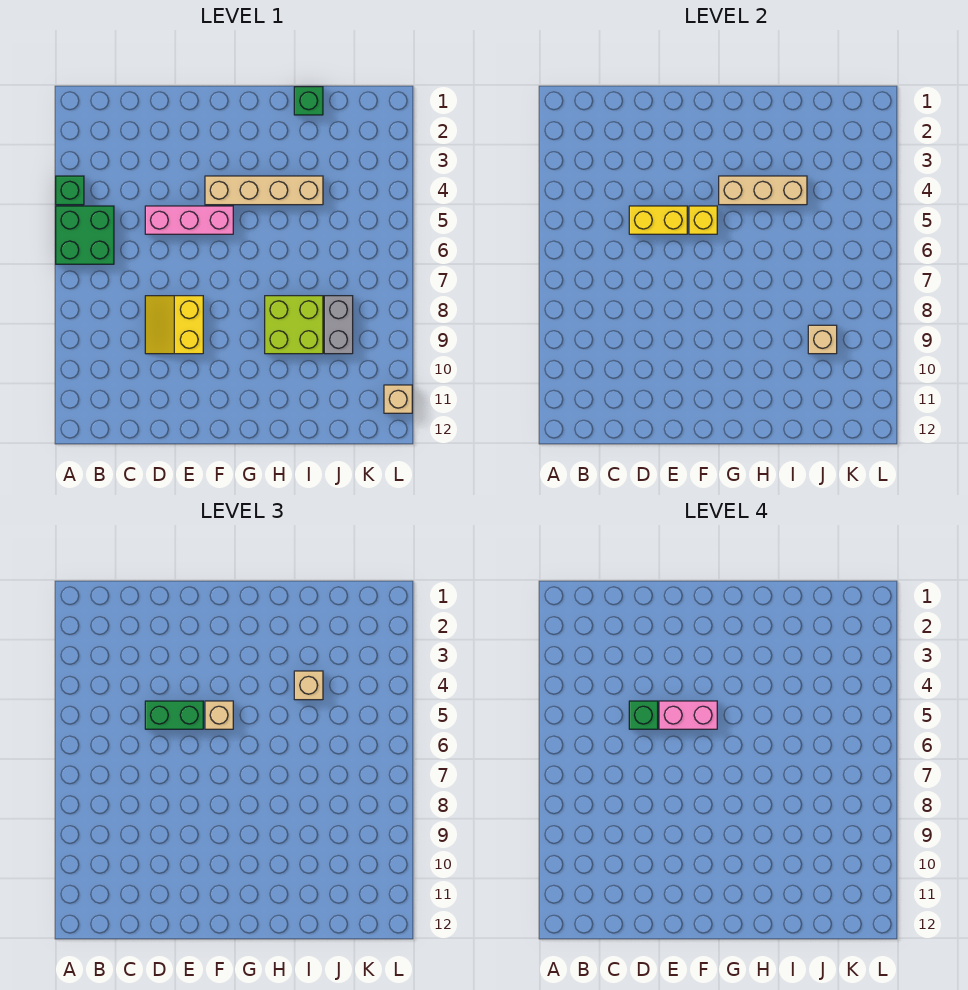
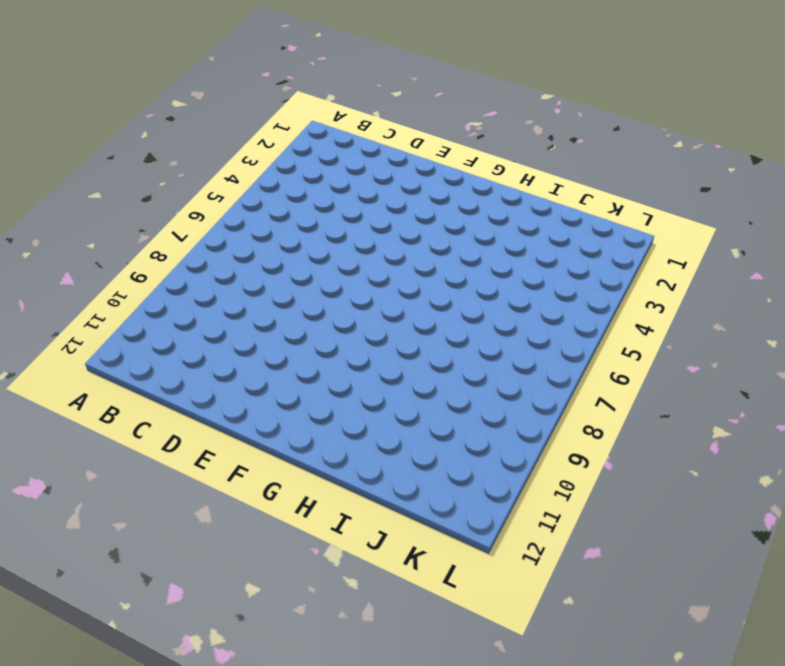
none -> green brick A4 level 1
none -> green brick A5:B6 level 1
none -> pink brick D5:F5 level 1

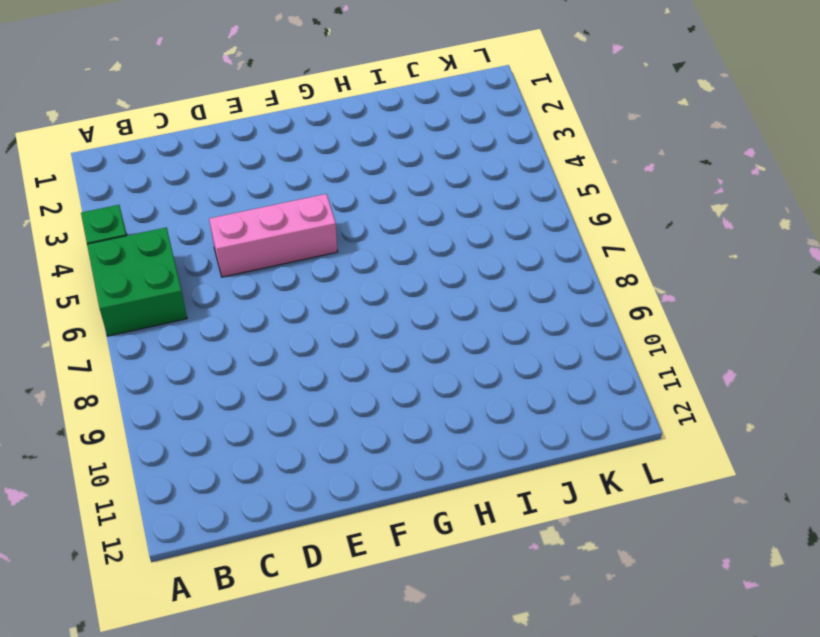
none -> yellow slope D8:E9 level 1 top E
none -> tan brick F4:I4 level 1
none -> lime brick H8:I9 level 1

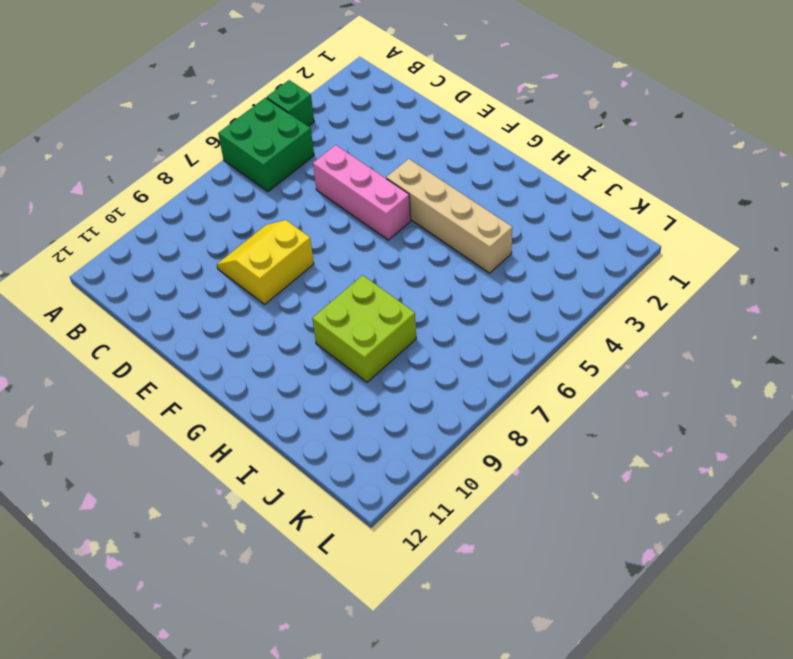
none -> green brick I1 level 1
none -> grey brick J8:J9 level 1
none -> tan brick L11 level 1

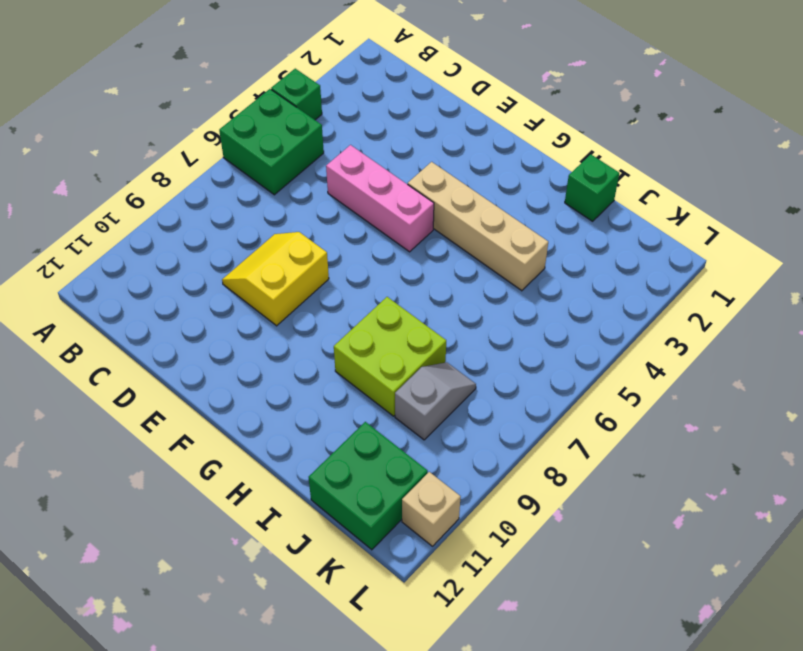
grey slope J8:J9 level 1 top 9 -> grey brick J8:J9 level 1
green brick J11:K12 level 1 -> none
none -> yellow brick D5:E5 level 2
none -> yellow brick F5 level 2
none -> tan brick G4:I4 level 2

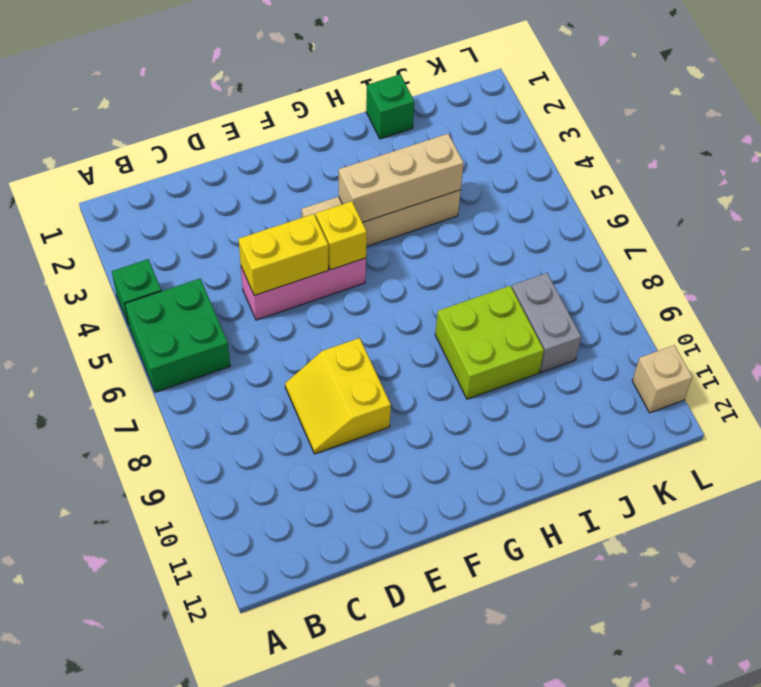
none -> tan brick J9 level 2
none -> green brick D5:E5 level 3
none -> tan brick F5 level 3

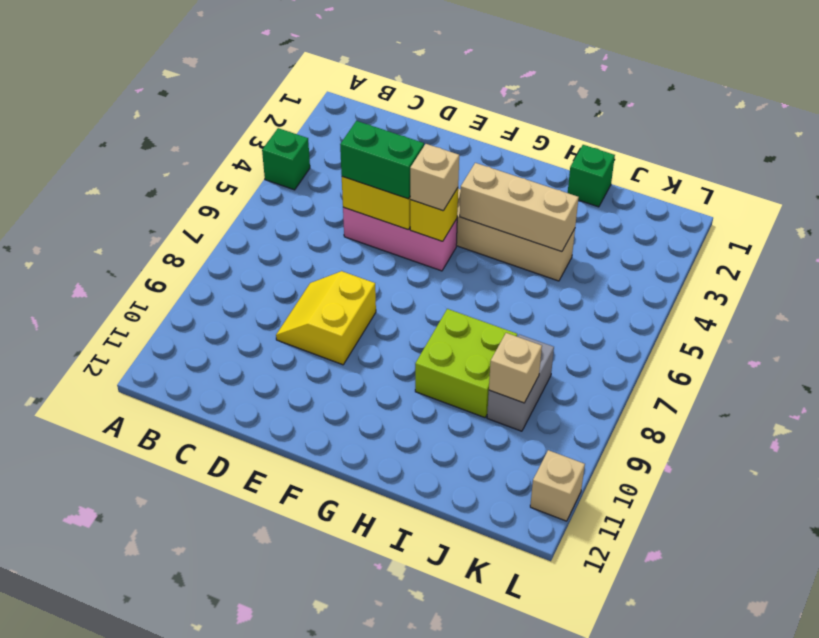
none -> green brick A5:B6 level 1
none -> tan brick I4 level 3
none -> green brick D5 level 4

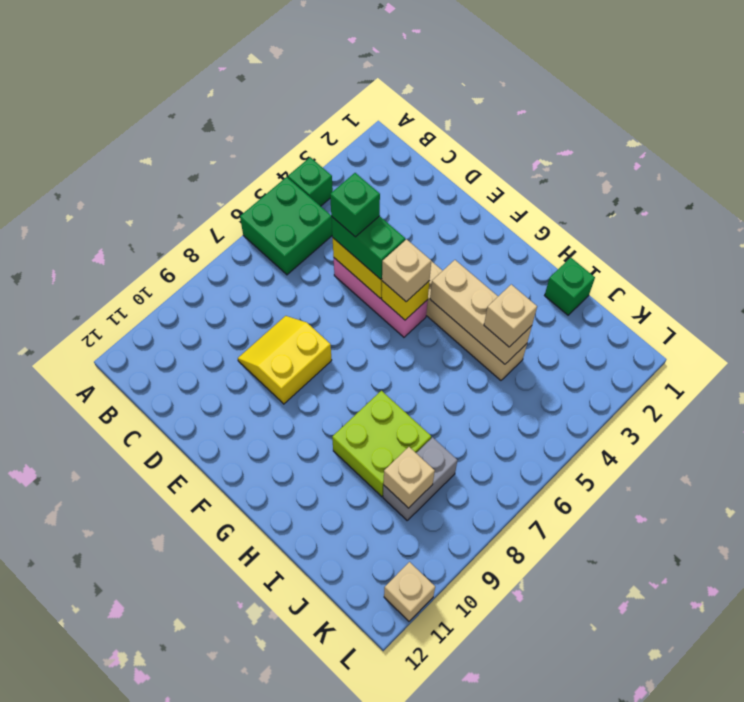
none -> pink brick E5:F5 level 4

